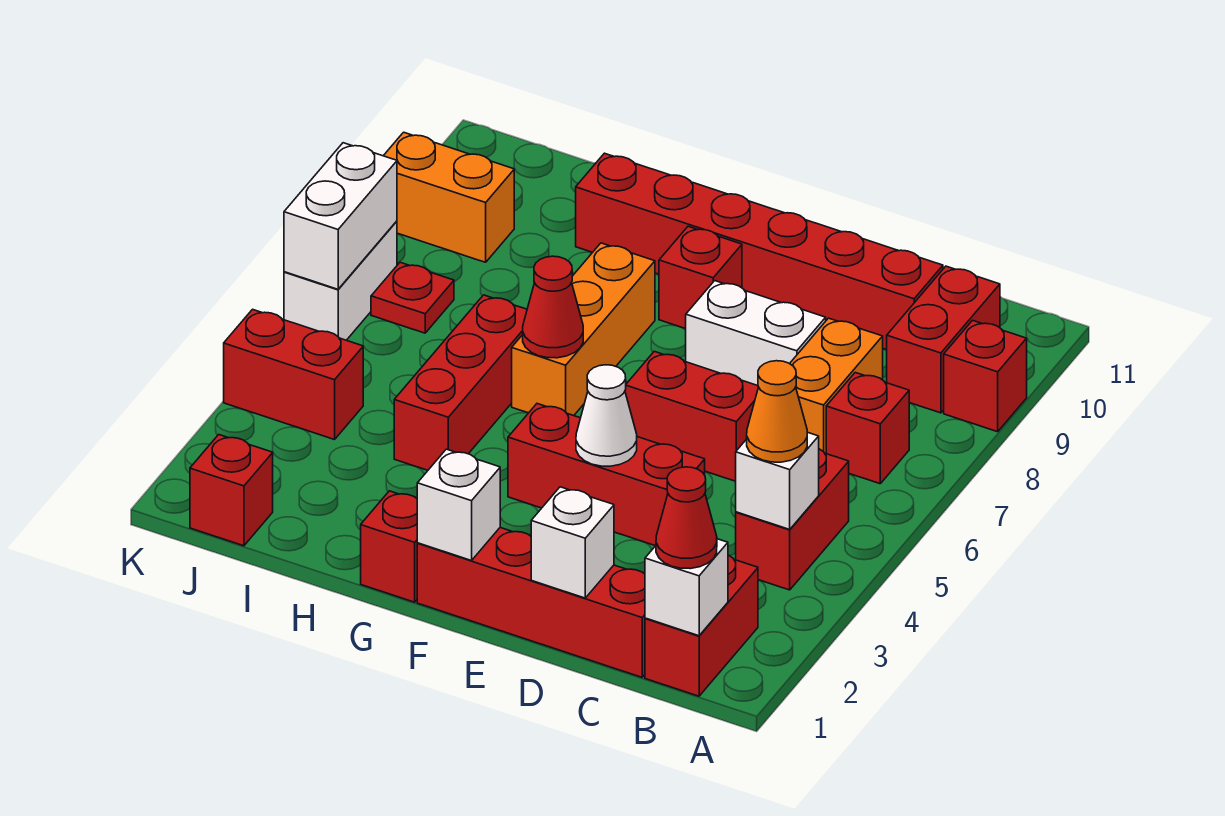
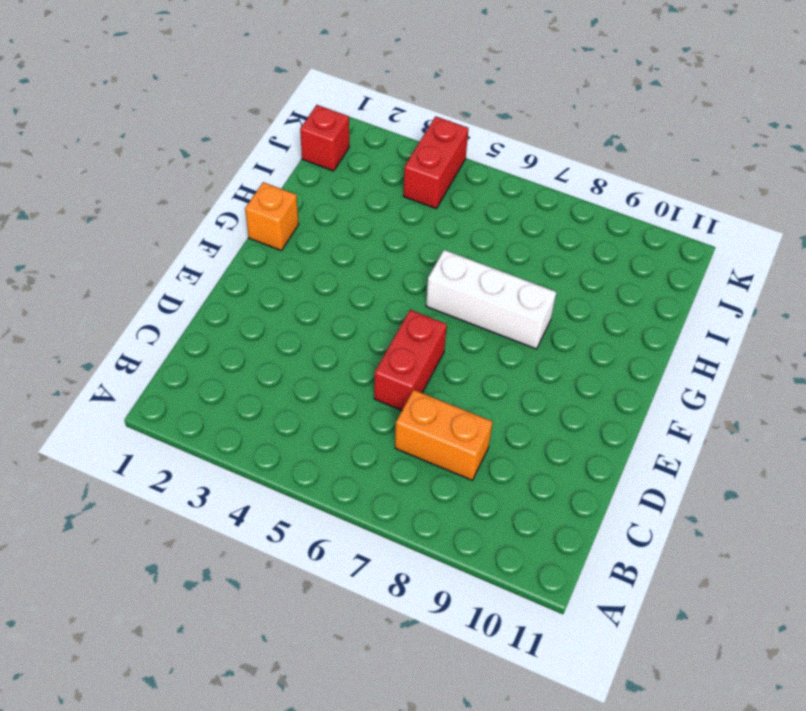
orange brick G1 level 1 -> red brick G1 level 1
white brick G6:G8 level 1 -> orange brick G6:G8 level 1
none -> red brick A9 level 1
none -> red brick B1:B2 level 1
none -> red brick B4:B5 level 1

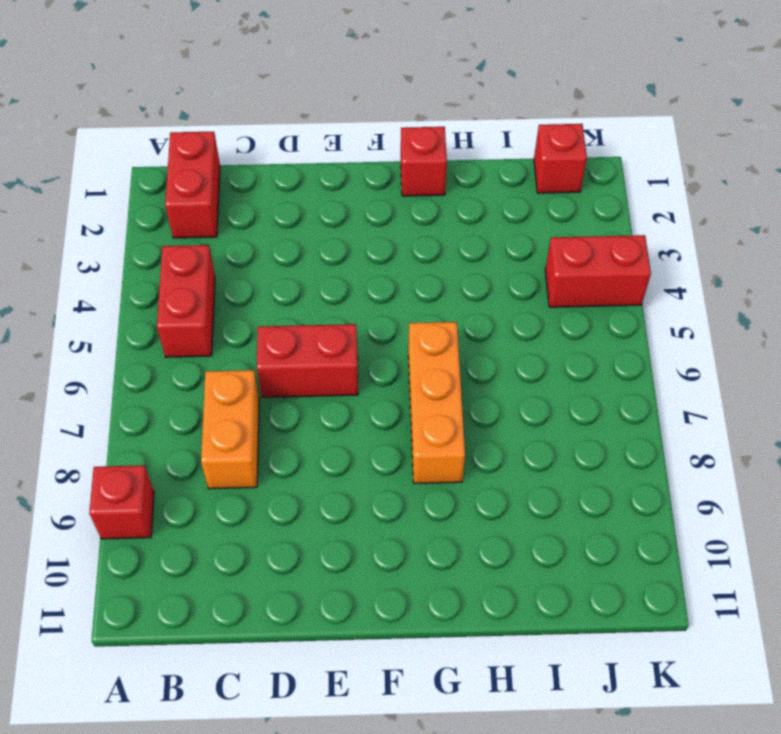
none -> red brick B7 level 1
none -> red brick B9:B10 level 1
none -> red brick C1:F1 level 1

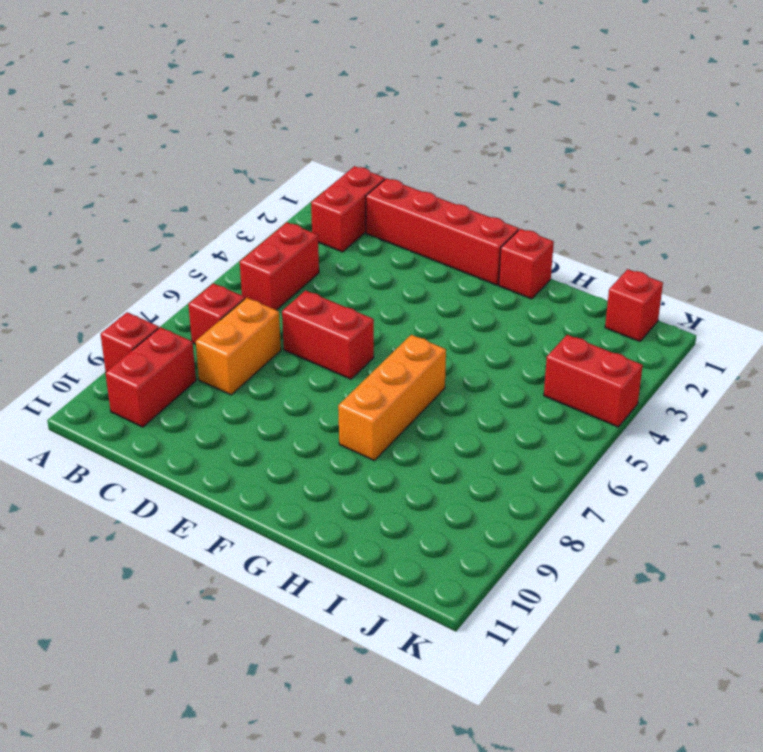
none -> red brick C10:H10 level 1
none -> red brick D4:F4 level 1
none -> white brick D8:E8 level 1

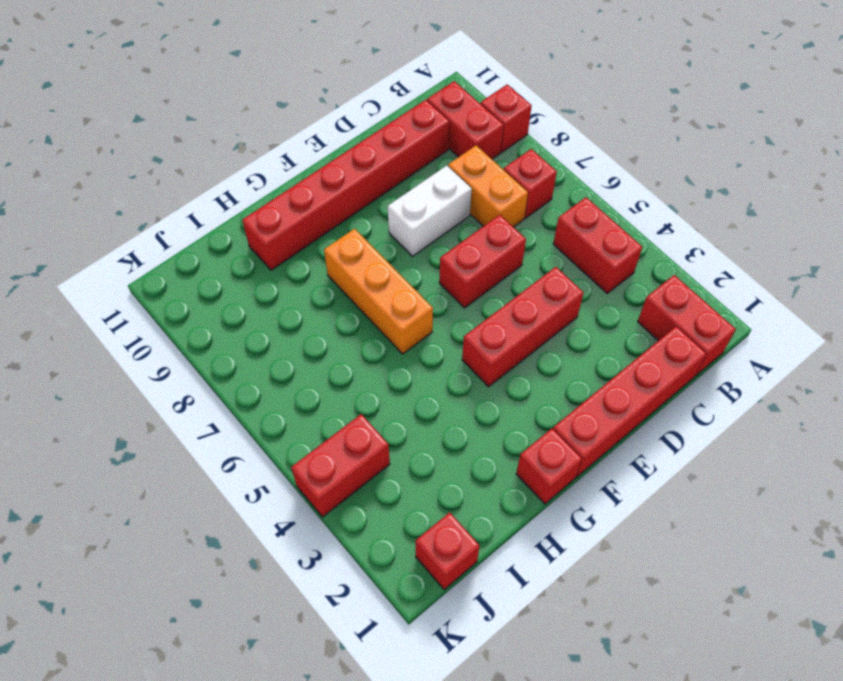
none -> red brick F9 level 1
none -> red brick H4:H6 level 1
none -> red plate J7 level 1

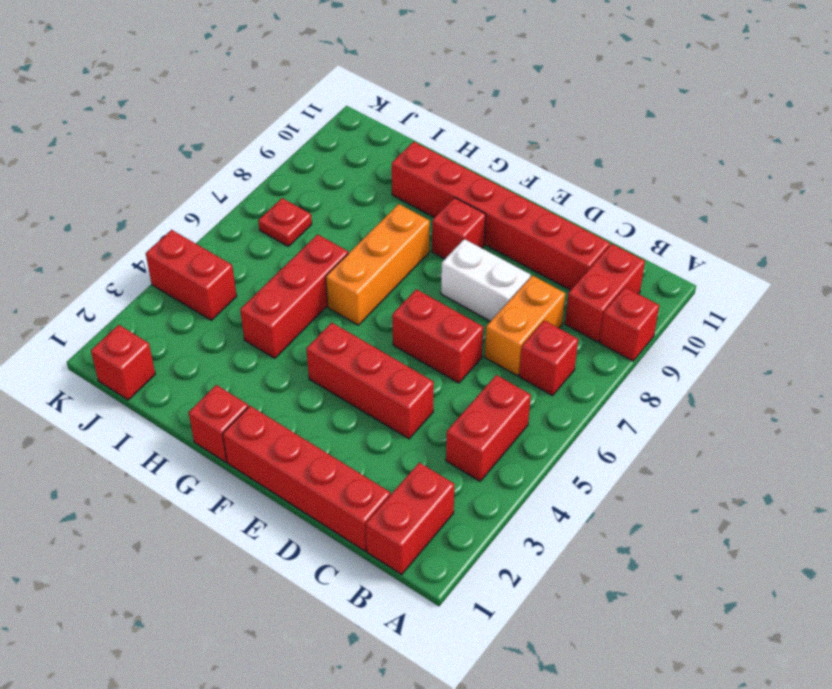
none -> orange brick J9:K9 level 1
none -> white brick K6:K7 level 1
none -> white brick B1 level 2

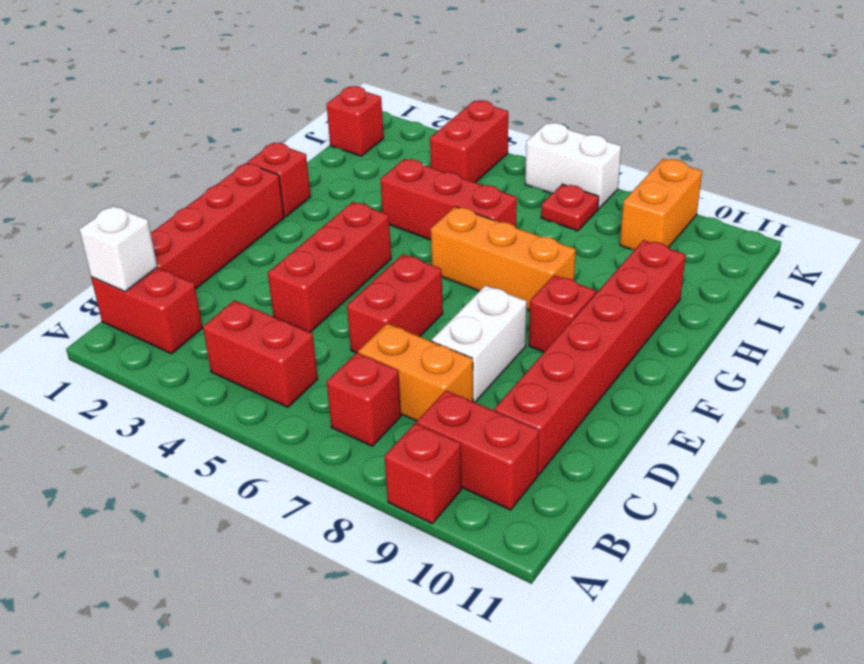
none -> white brick B4 level 2
none -> white brick D1 level 2
none -> white cone E4 level 2

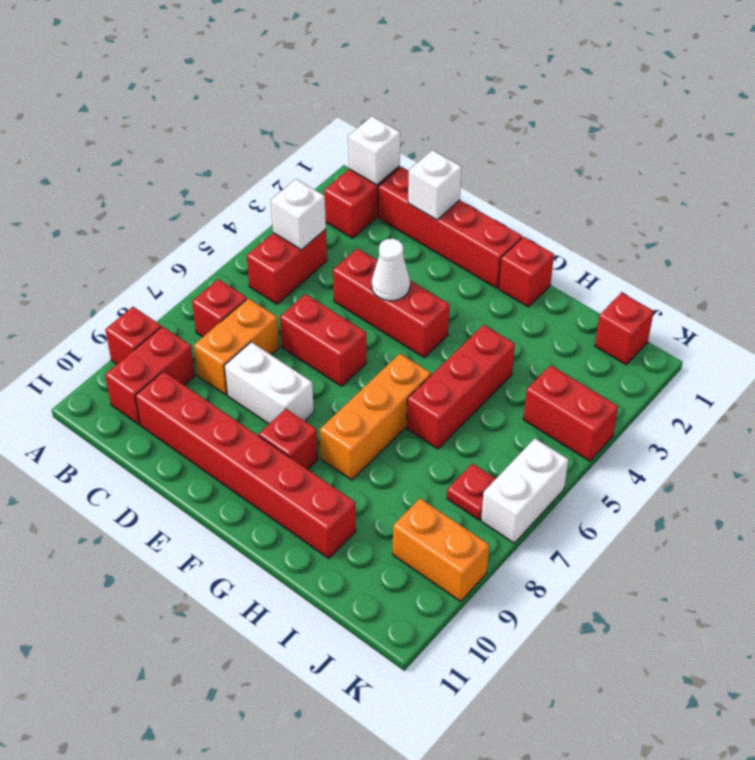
none -> white brick F1 level 2
none -> red cone G6 level 2
none -> white brick K6:K7 level 2

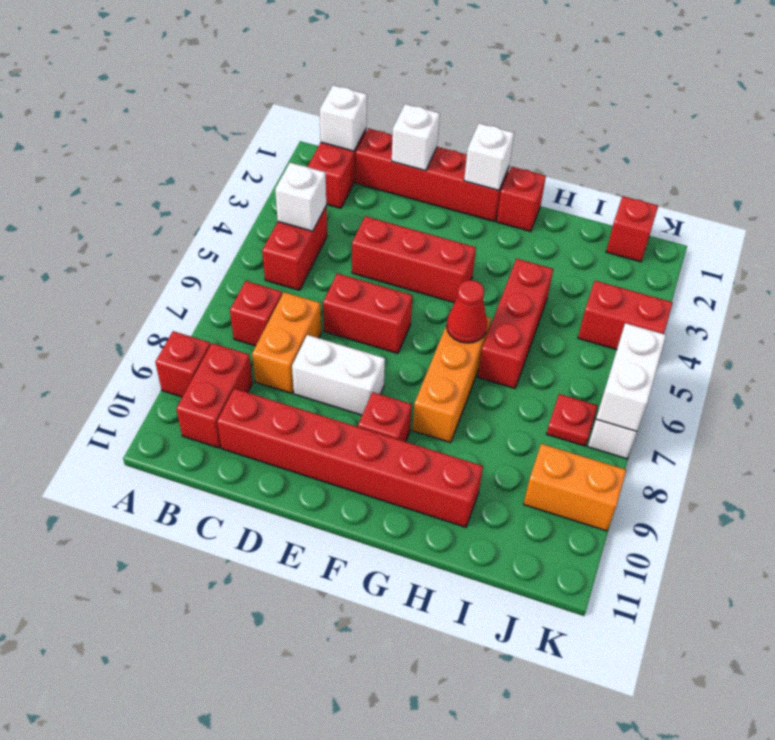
none -> white cone E4 level 2
none -> red cone B1 level 3
none -> orange cone B4 level 3

